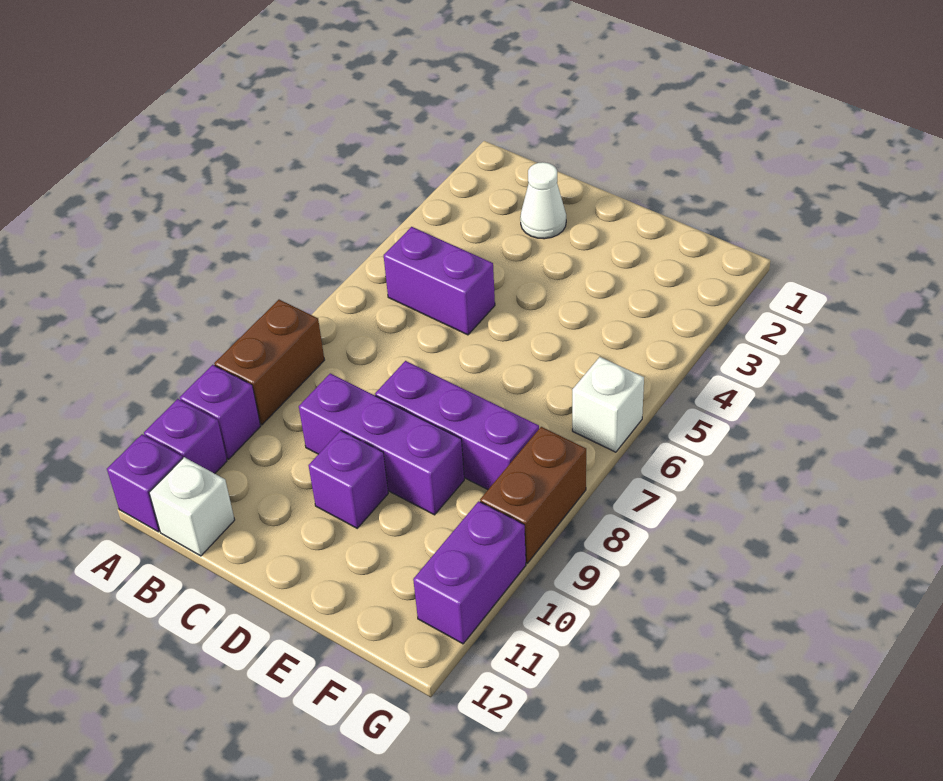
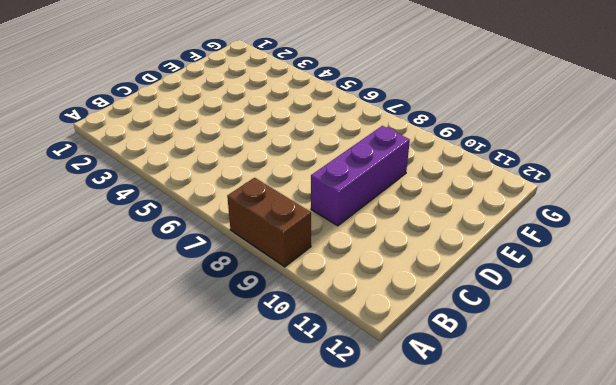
none -> purple brick A10 level 1
none -> purple brick A11 level 1
none -> purple brick A12 level 1

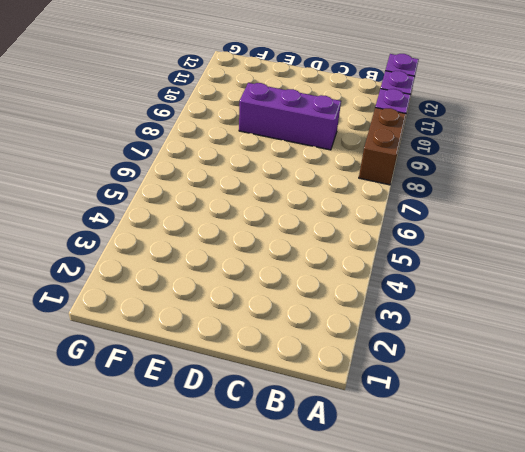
none -> purple brick B5:C5 level 1
none -> white brick B12 level 1
none -> white cone C2 level 1

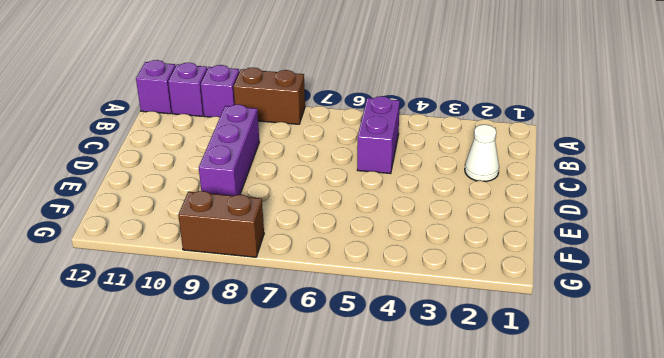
none -> white brick B12 level 1
none -> purple brick D8:F8 level 1
none -> purple brick D10 level 1

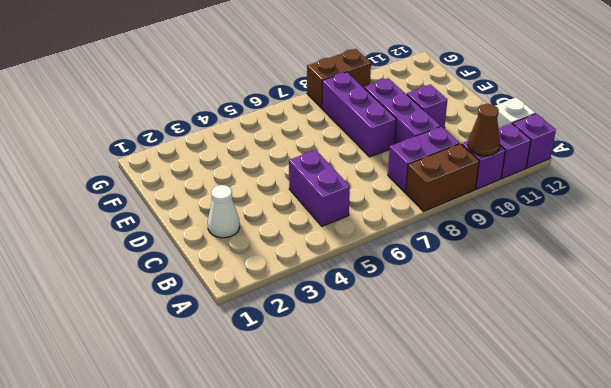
brown cone A10 level 2 -> none
purple brick B8:B9 level 1 -> purple brick G10:G11 level 1
none -> white brick G6 level 1

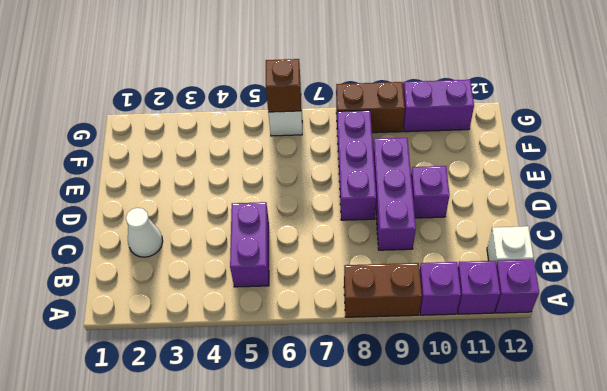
brown brick G6 level 2 -> none

